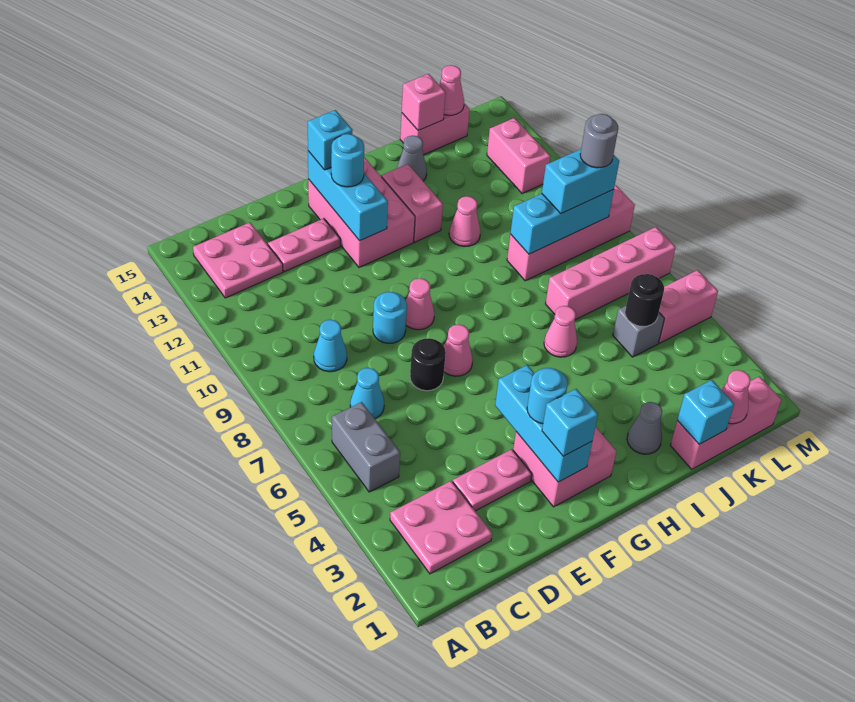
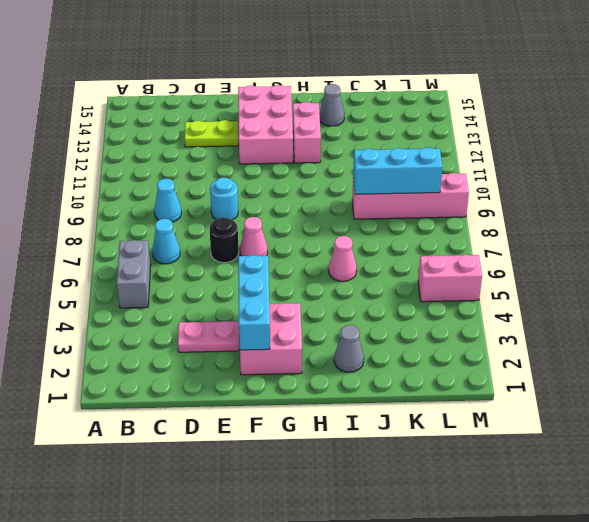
lime plate D13:E13 level 1 -> pink plate D13:E13 level 1
none -> pink plate B2:C3 level 1
none -> pink plate B13:C14 level 1
none -> pink cone F9 level 1
none -> pink cone I11 level 1

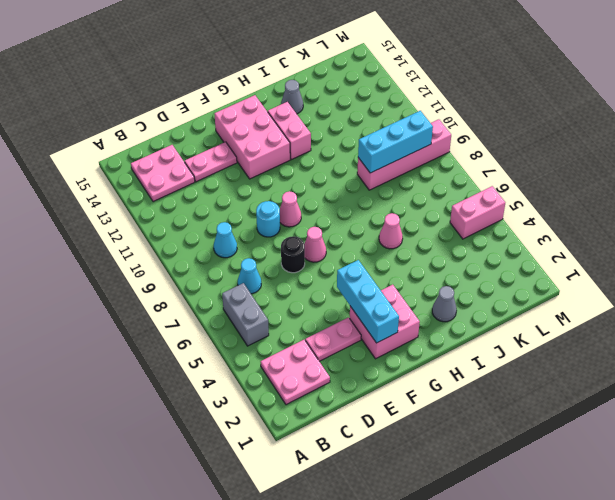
none -> pink cone I11 level 1
none -> pink brick J1:L1 level 1
none -> pink brick J7:M7 level 1
none -> pink brick J15:K15 level 1

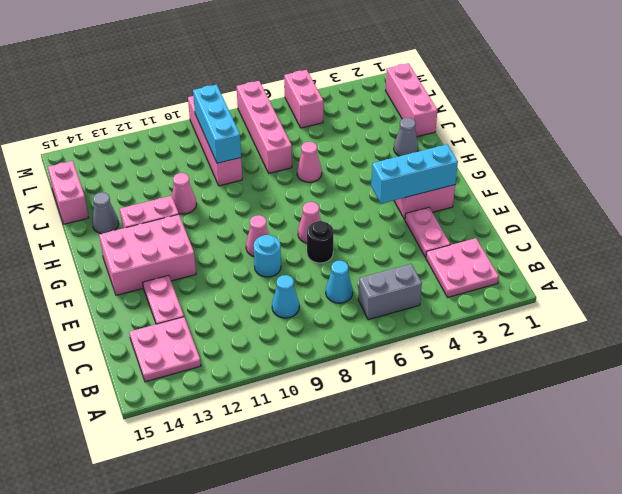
none -> grey brick K5 level 1
none -> pink brick L12:L13 level 1
none -> cyan brick F12:F14 level 2
none -> cyan brick J1 level 2

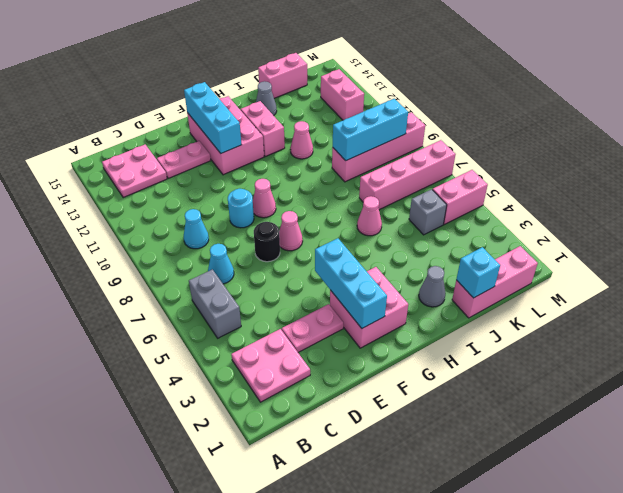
none -> pink brick J15 level 2
none -> pink cone K1 level 2
none -> black round brick K5 level 2
none -> pink cone K15 level 2

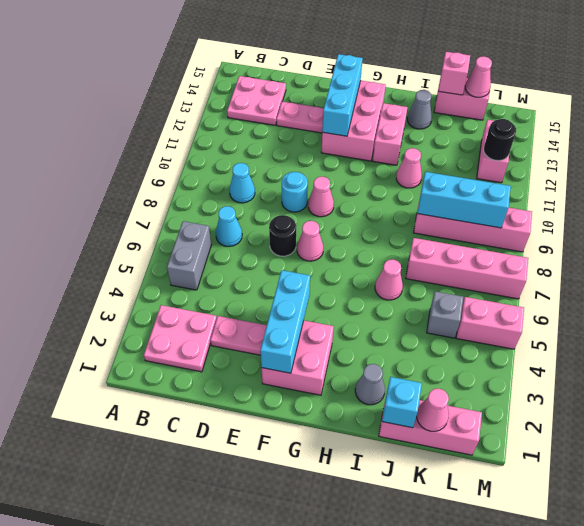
black round brick L12 level 2 -> black round brick K5 level 2
none -> cyan brick F2 level 3
none -> cyan round brick F3 level 3
none -> cyan round brick F13 level 3
none -> cyan brick F14 level 3

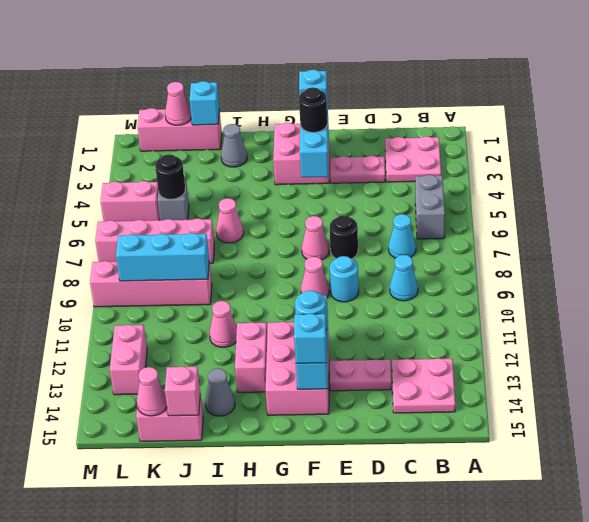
black round brick F3 level 3 -> cyan round brick F3 level 3
none -> cyan brick K9:L9 level 3
none -> grey round brick L9 level 4

